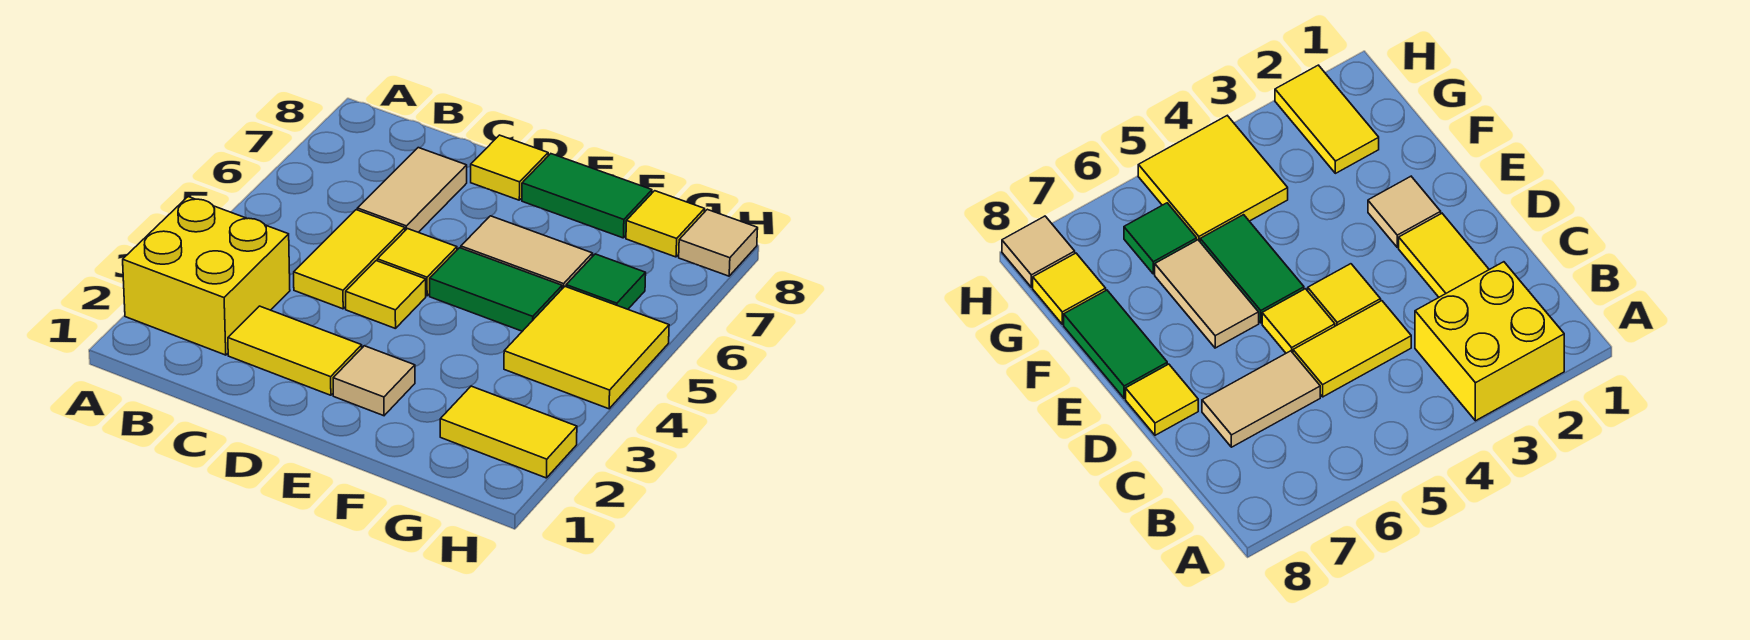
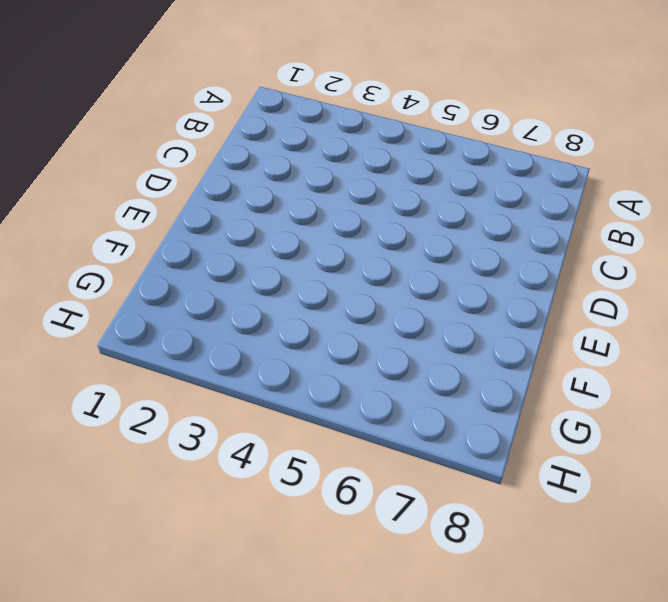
none -> yellow brick A2:B3 level 1
none -> yellow tile C2:D2 level 1
none -> yellow tile C4:C5 level 1

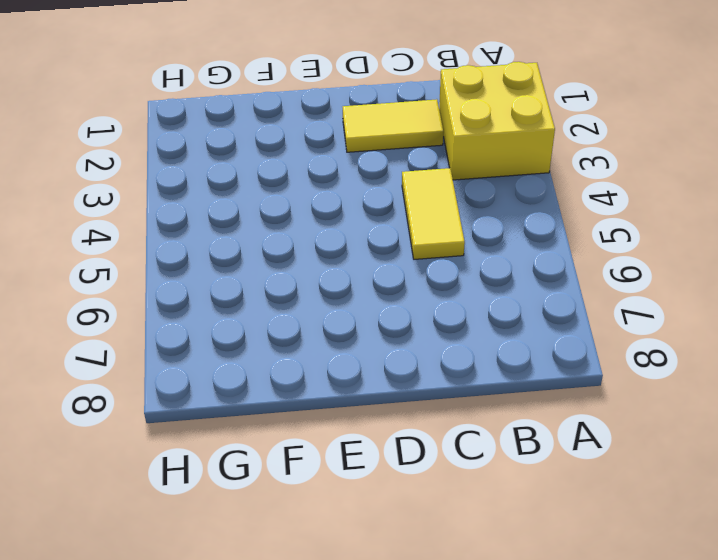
none -> tan tile C6:C7 level 1
none -> yellow tile D4 level 1
none -> yellow tile D5 level 1

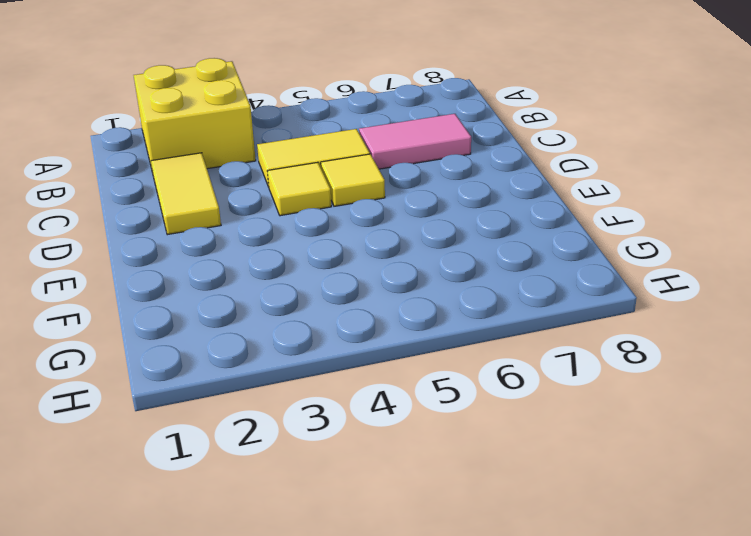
pink tile C6:C7 level 1 -> tan tile C6:C7 level 1
none -> yellow tile D8 level 1
none -> tan tile E2 level 1
none -> green tile E5:F5 level 1

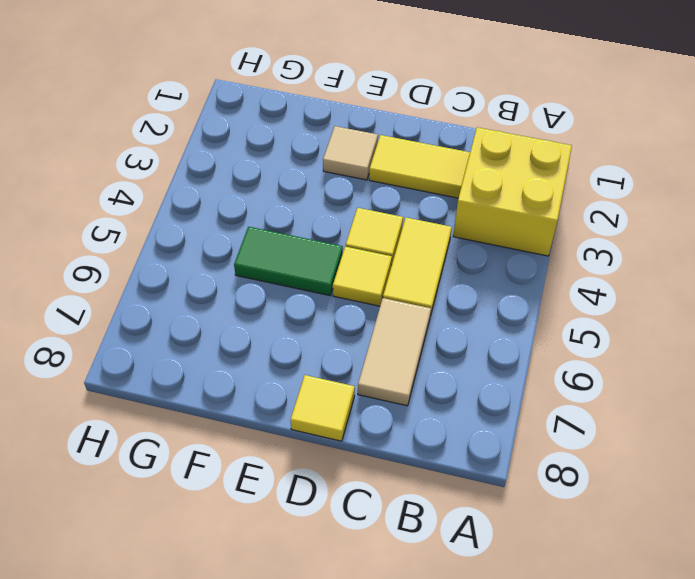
none -> tan tile E6:F6 level 1
none -> green tile E8:F8 level 1
none -> yellow tile G2:H2 level 1

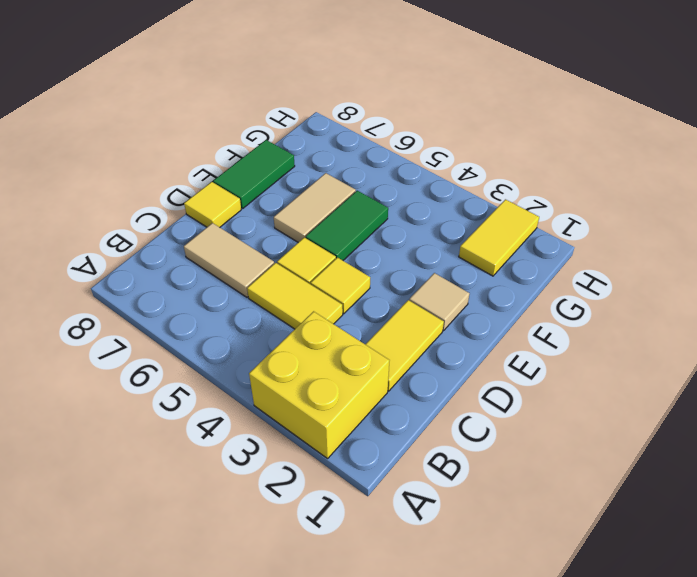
none -> yellow tile G4:H5 level 1
none -> green tile G6 level 1
none -> yellow tile G8 level 1

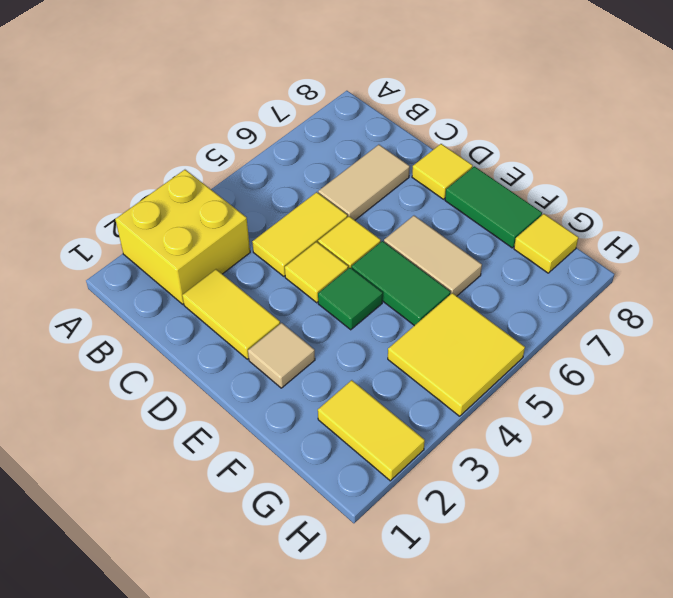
green tile E4 level 1 -> green tile G6 level 1
none -> tan tile H8 level 1

